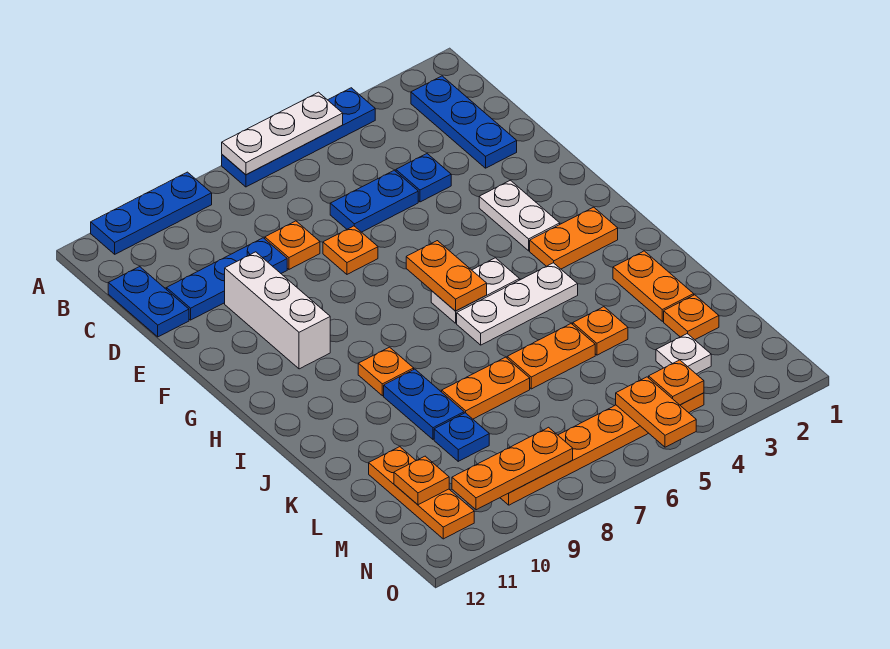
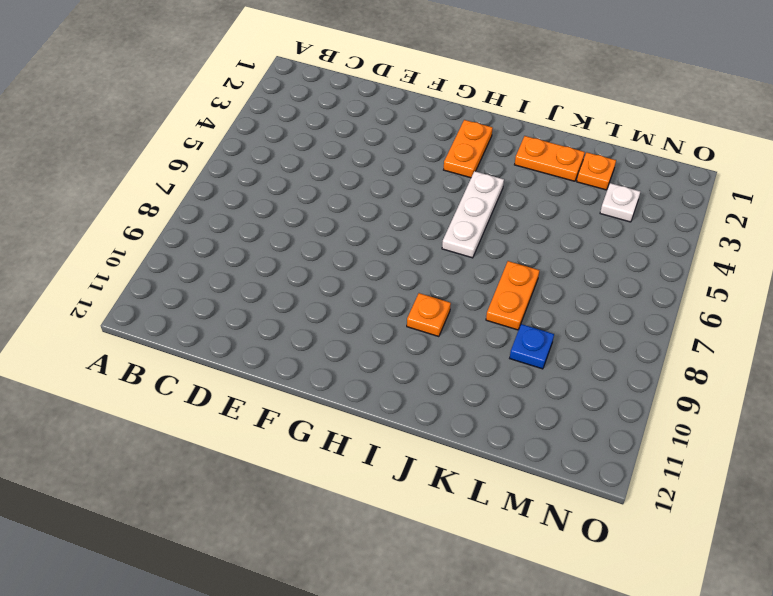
none -> blue plate A4:A7 level 1
none -> blue plate A9:A11 level 1
none -> blue plate B2:D2 level 1
none -> blue plate C12:D12 level 1

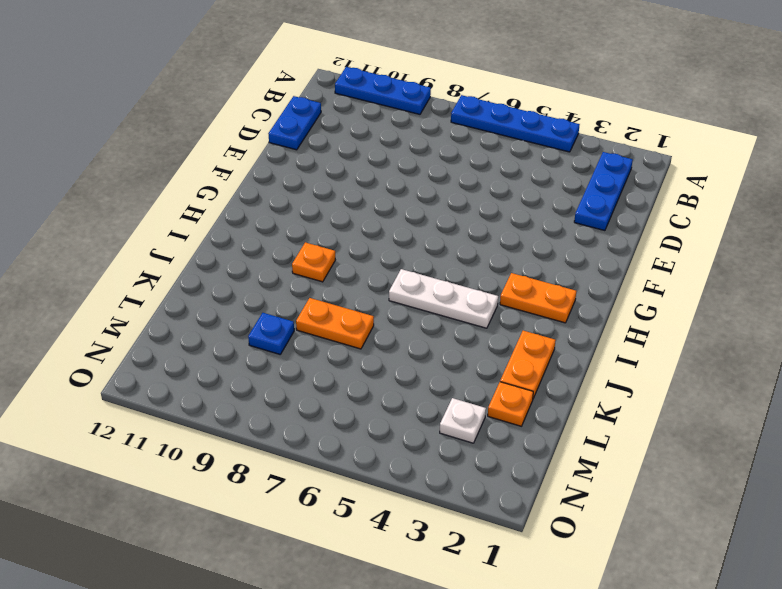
none -> blue plate D4 level 1
none -> blue plate D5:D6 level 1
none -> orange plate D8 level 1
none -> blue plate D9:D11 level 1

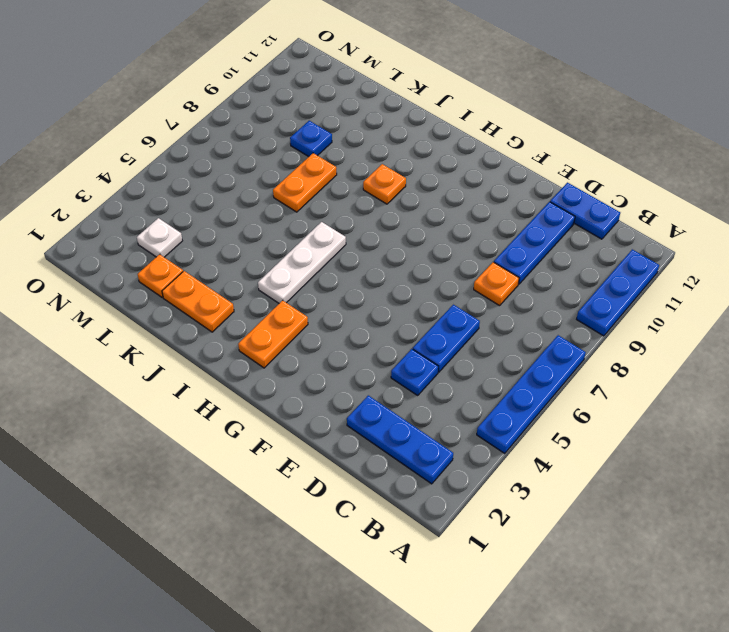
none -> orange plate E7 level 1
none -> white brick E10:G10 level 1
none -> white plate F3:G3 level 1
none -> white plate H5:H6 level 1

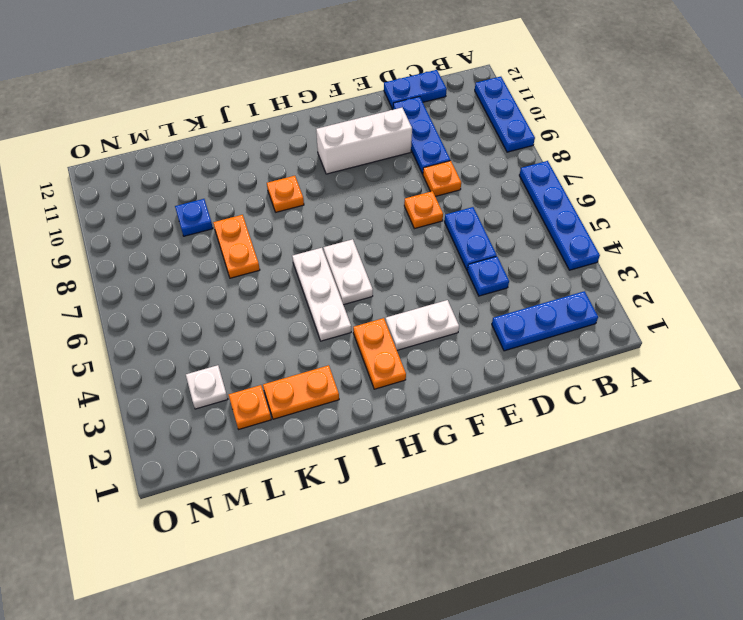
none -> blue plate J9:K9 level 1
none -> orange plate K4 level 1
none -> orange plate K5:K6 level 1
none -> orange plate L11:N11 level 1

